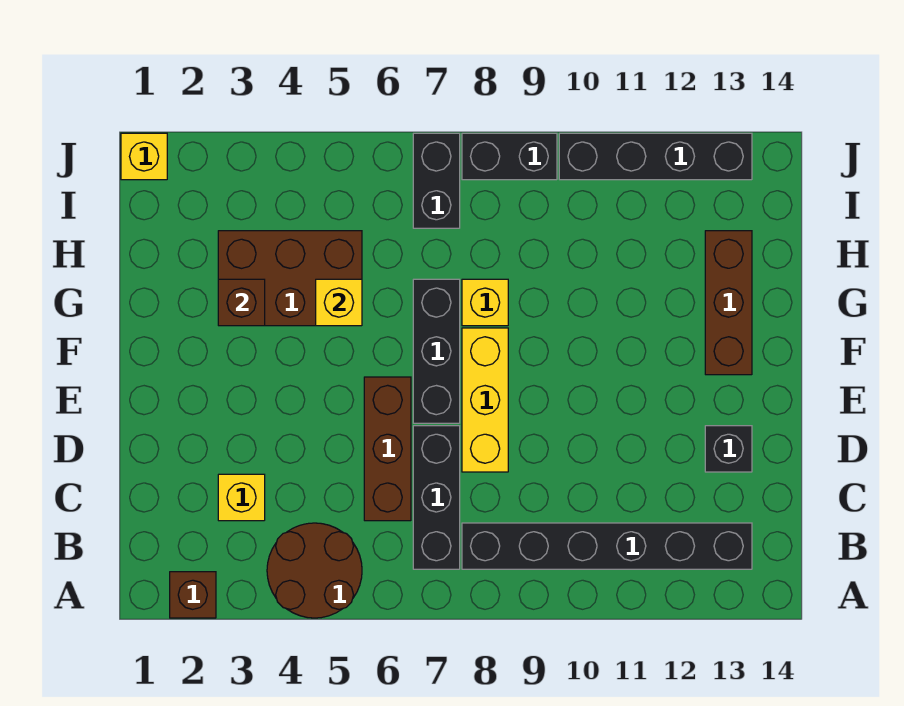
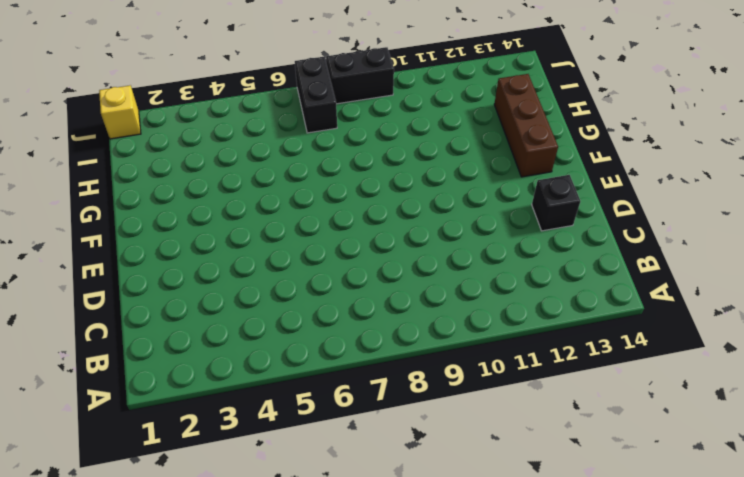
none -> brown brick A2 level 1
none -> brown round brick A4:B5 level 1
none -> black brick B7:D7 level 1

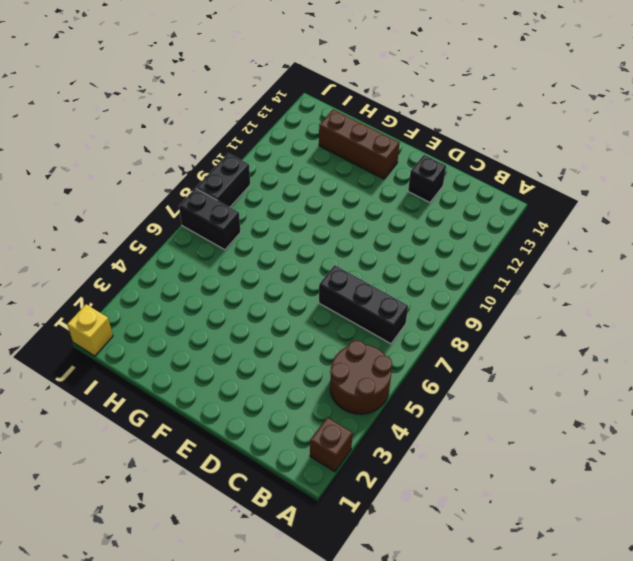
none -> black brick B8:B13 level 1
none -> yellow brick C3 level 1
none -> brown brick C6:E6 level 1

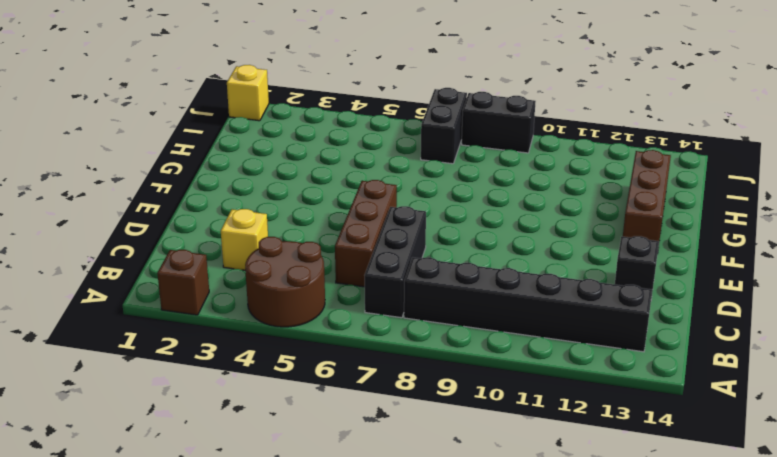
none -> yellow brick D8:F8 level 1
none -> black brick E7:G7 level 1
none -> brown brick G3:H5 level 1

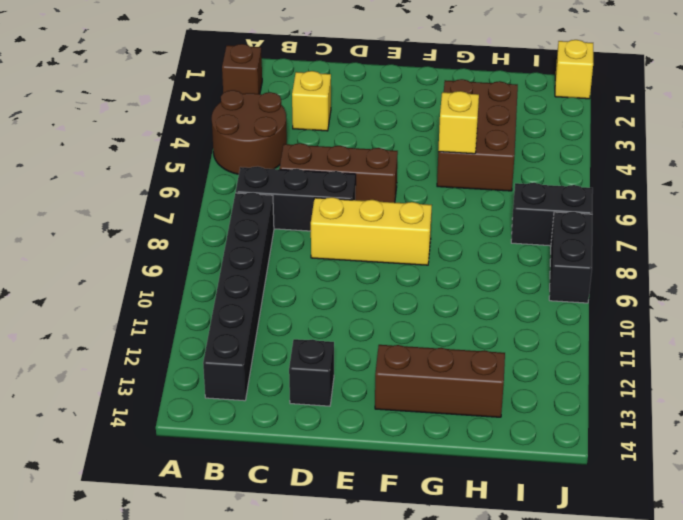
none -> black brick E7:G7 level 1
none -> yellow brick G8 level 1
none -> black brick J10:J13 level 1

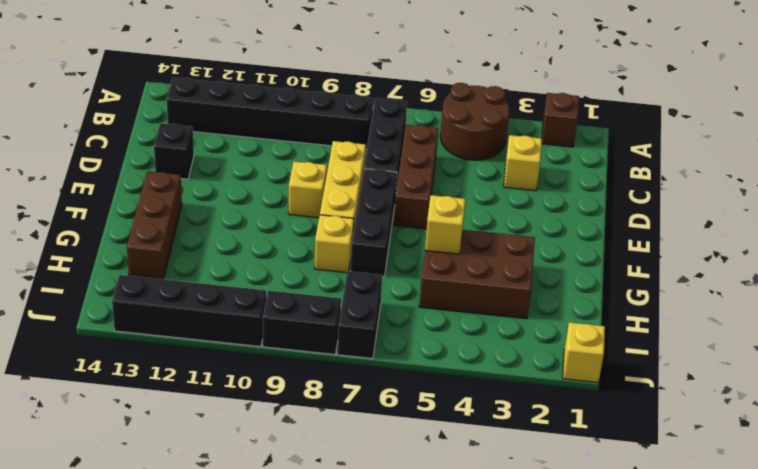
yellow brick E9 level 1 -> none
none -> brown brick G3 level 2

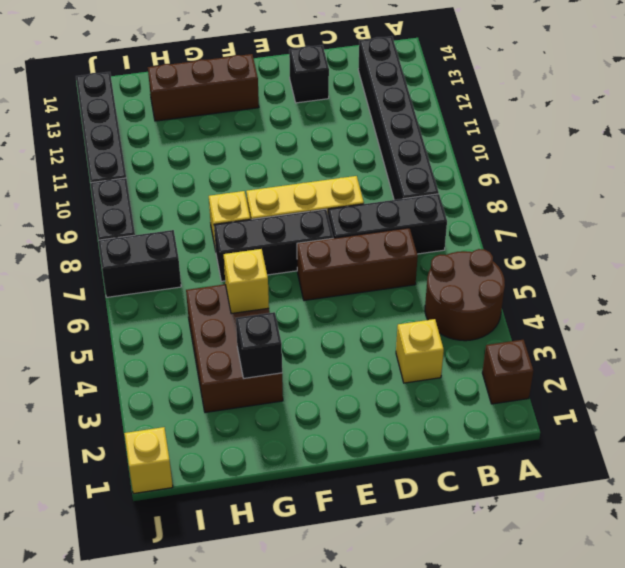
black brick G3 level 2 -> brown brick G3 level 2

